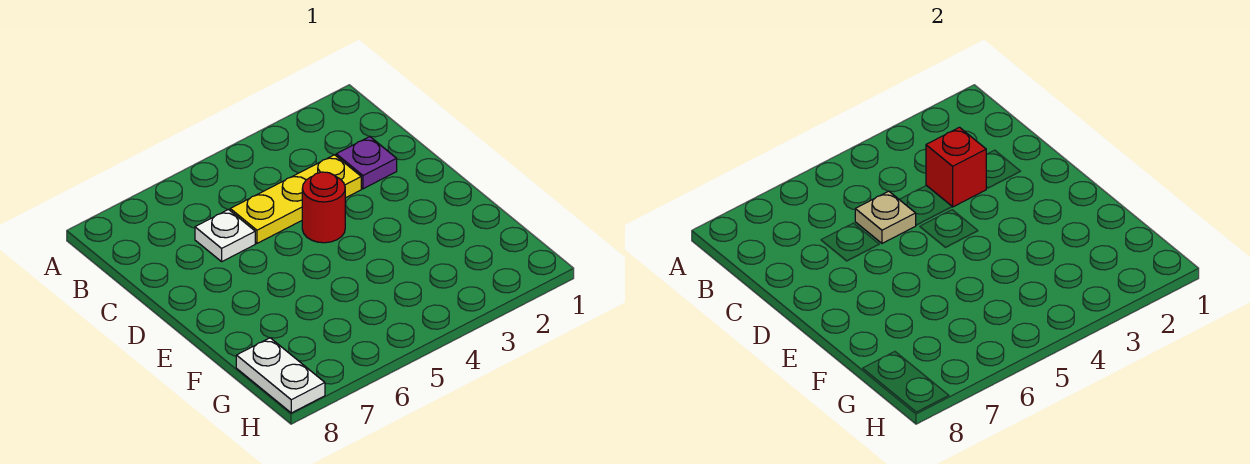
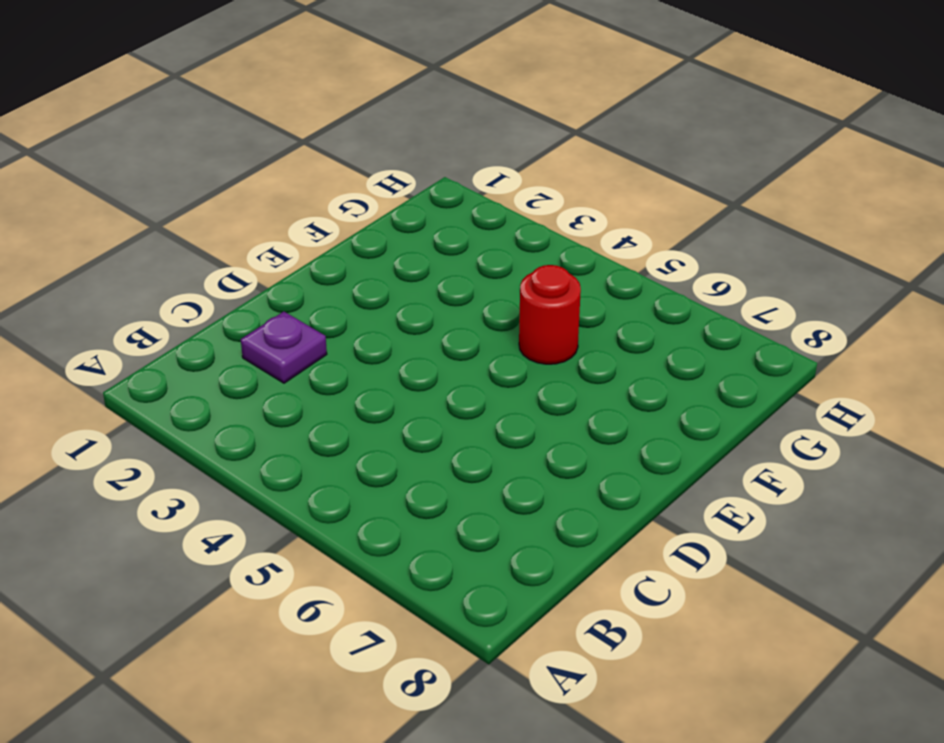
red round brick F5 level 1 -> red round brick D4 level 1
none -> yellow plate C3:C5 level 1
none -> white plate C6 level 1

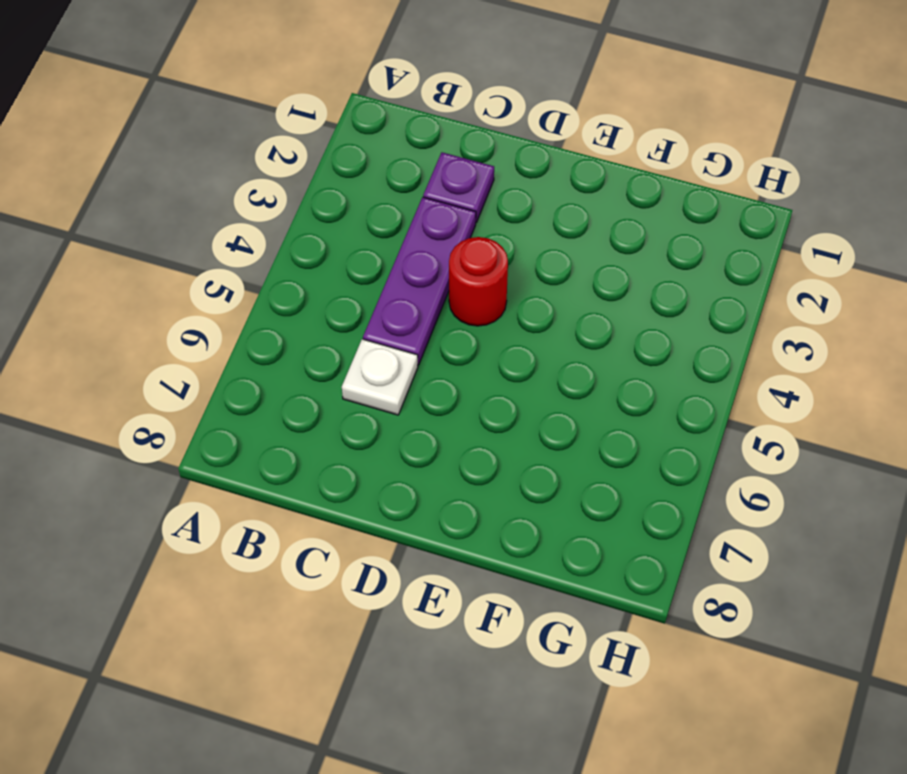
purple plate C3:C5 level 1 -> yellow plate C3:C5 level 1
none -> white plate G8:H8 level 1
none -> red brick C3 level 2

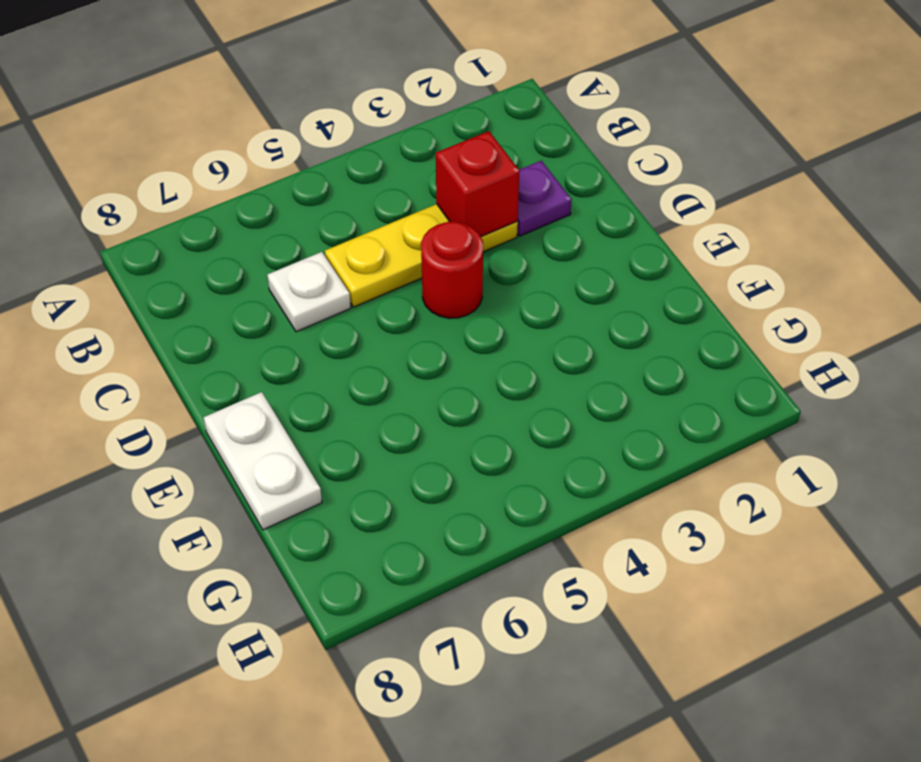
white plate E8:F8 level 1 -> white plate G8:H8 level 1
none -> tan plate C5 level 2

